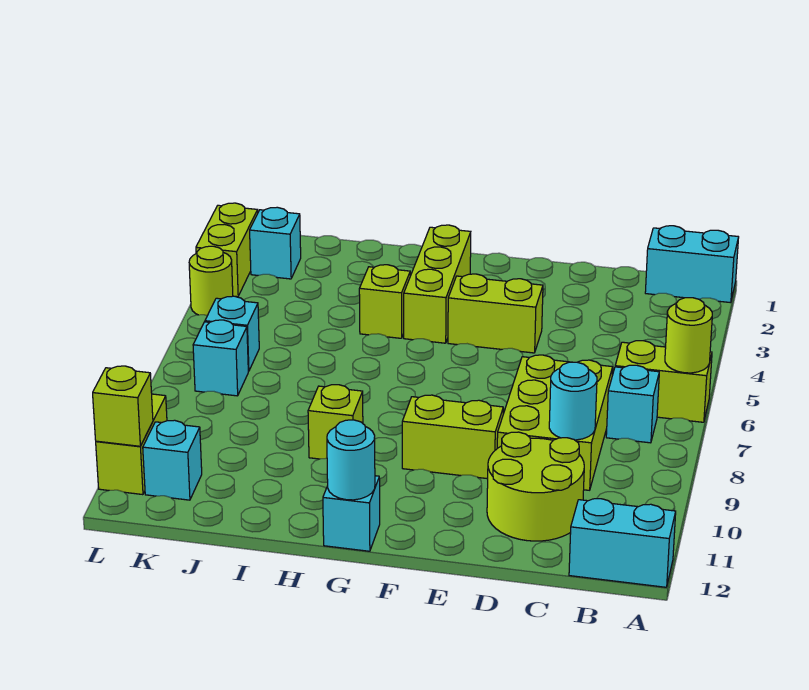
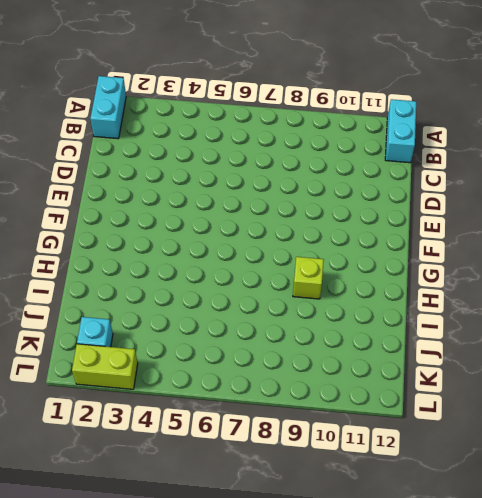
none -> lime brick A6:B6 level 1
none -> cyan brick B7 level 1
none -> lime brick C7:D9 level 1

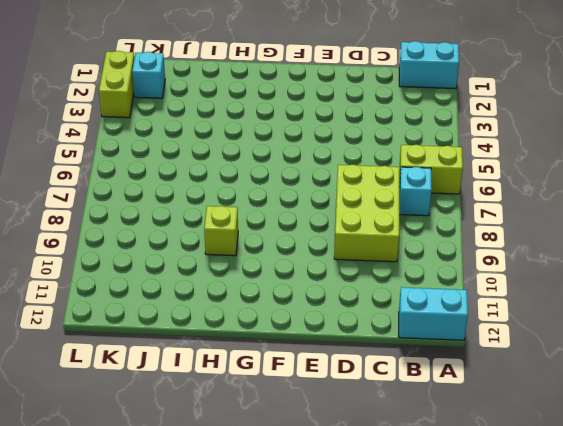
none -> lime round brick C10:D11 level 1
none -> lime brick E4:F4 level 1
none -> lime brick E9:F9 level 1

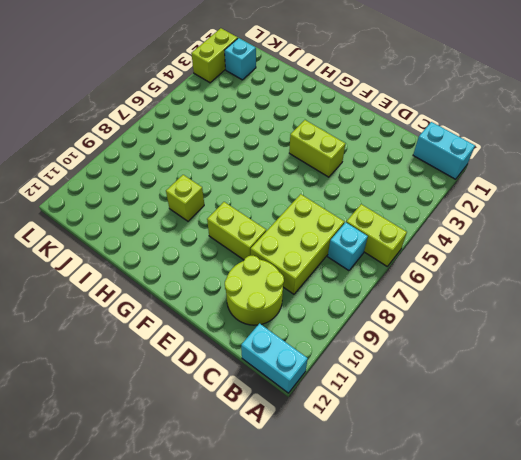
none -> lime brick G2:G4 level 1
none -> cyan brick G12 level 1
none -> lime brick H4 level 1

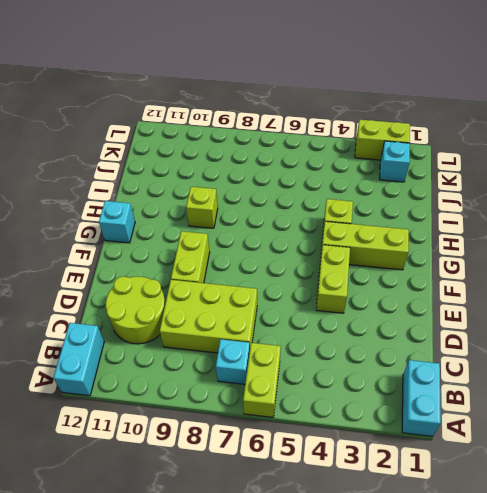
none -> cyan brick K6 level 1
none -> cyan brick K7 level 1
none -> cyan brick K11 level 1

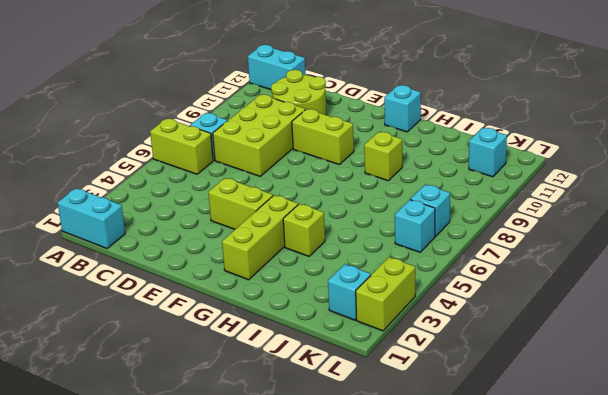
none -> lime round brick L4 level 1
none -> lime brick L10:L11 level 1
none -> lime round brick A6 level 2

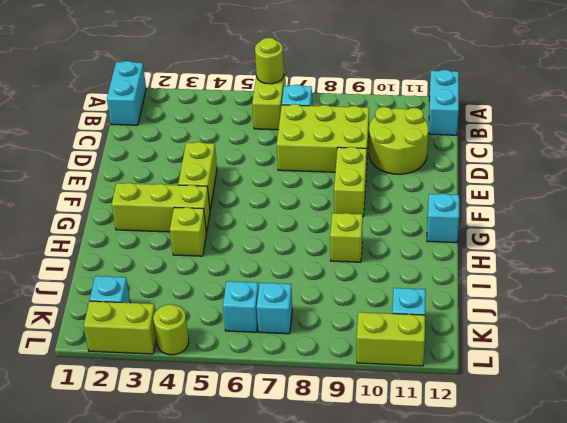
none -> cyan round brick C9 level 2
none -> cyan round brick G12 level 2
none -> lime brick L11 level 2

